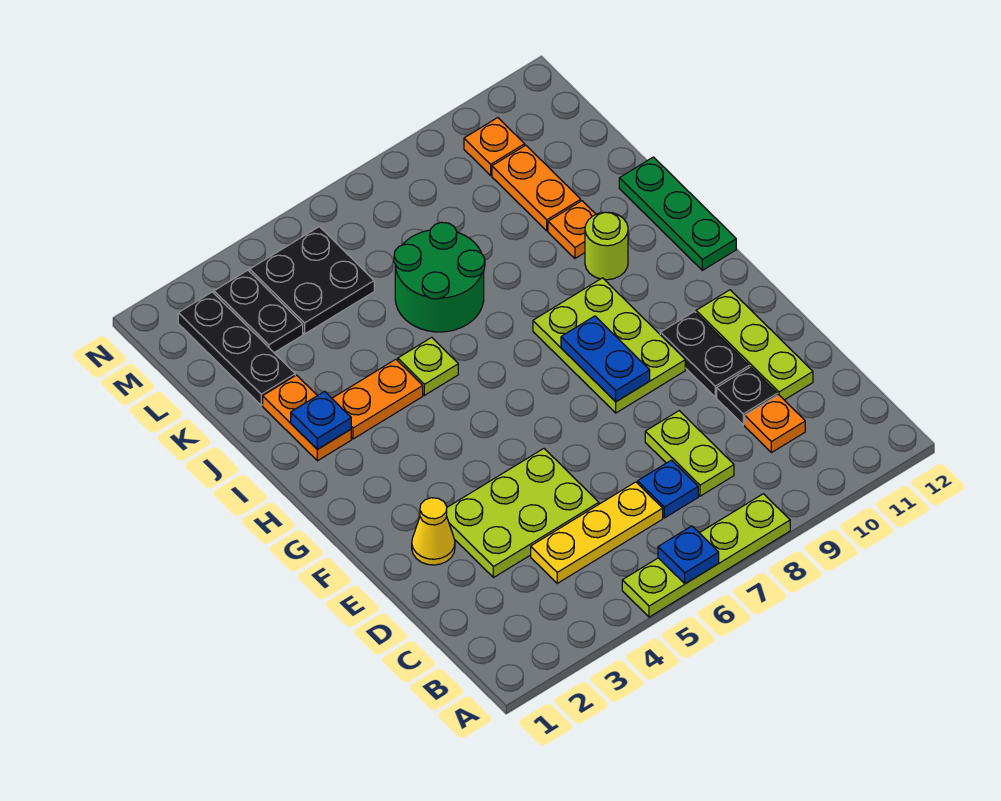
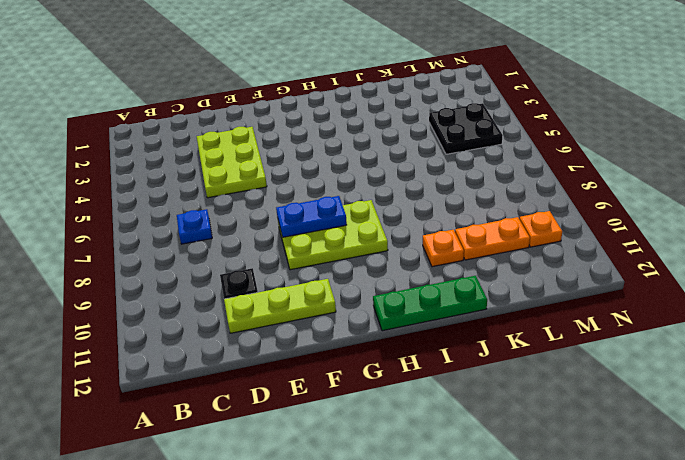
none -> lime plate A5:A8 level 1
none -> yellow plate C4:C6 level 1
none -> lime plate C8:D8 level 1

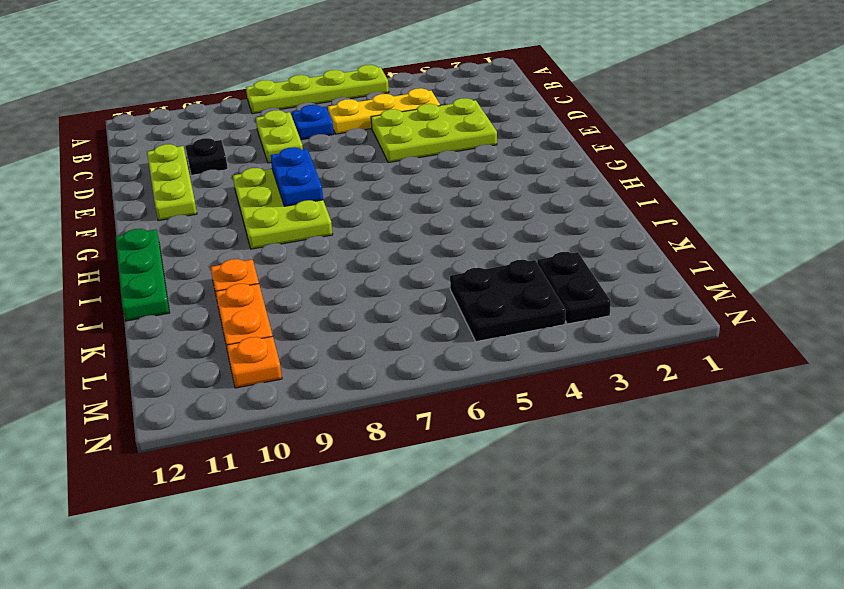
none -> orange plate C10 level 1
none -> yellow cone E2 level 1
none -> black plate E10:F10 level 1

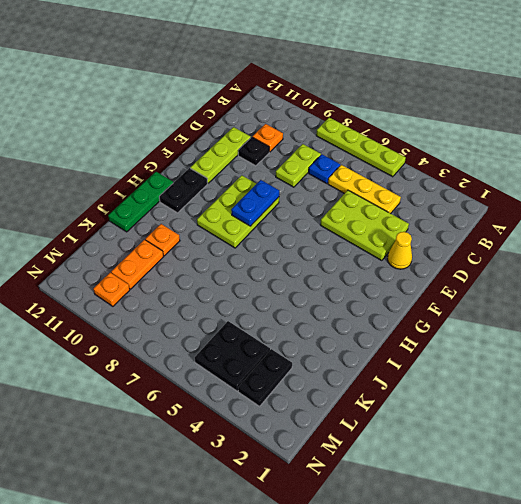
black plate G11:H11 level 1 -> black plate E10:F10 level 1
none -> orange plate I2:J2 level 1
none -> orange plate I3:I4 level 1
none -> lime plate I5 level 1

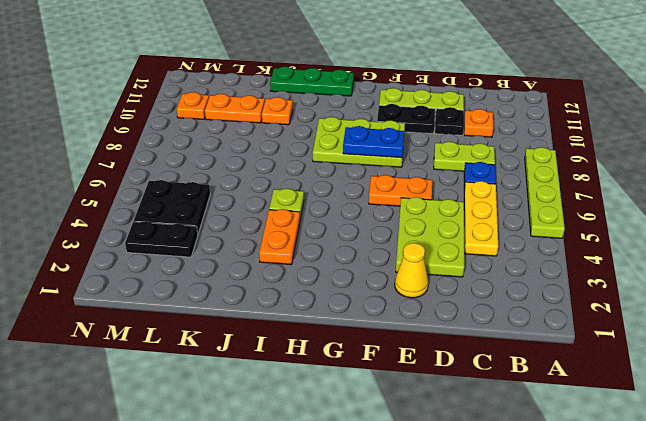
orange plate E6:F6 level 1 -> orange plate I2:J2 level 1
none -> lime round brick I10 level 1
none -> green round brick J6:K7 level 1
none -> black plate K2:M2 level 1

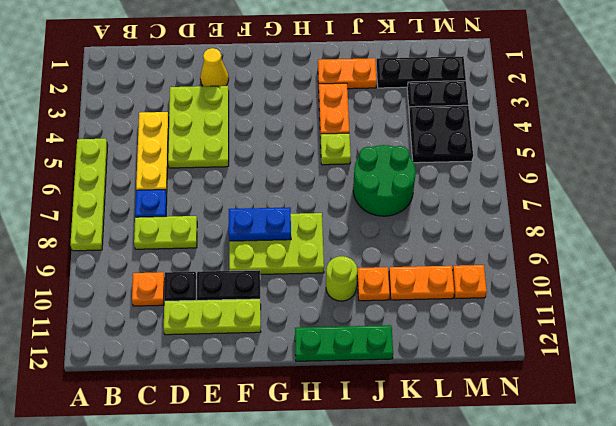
none -> blue plate A6 level 2
none -> blue plate I2 level 2

